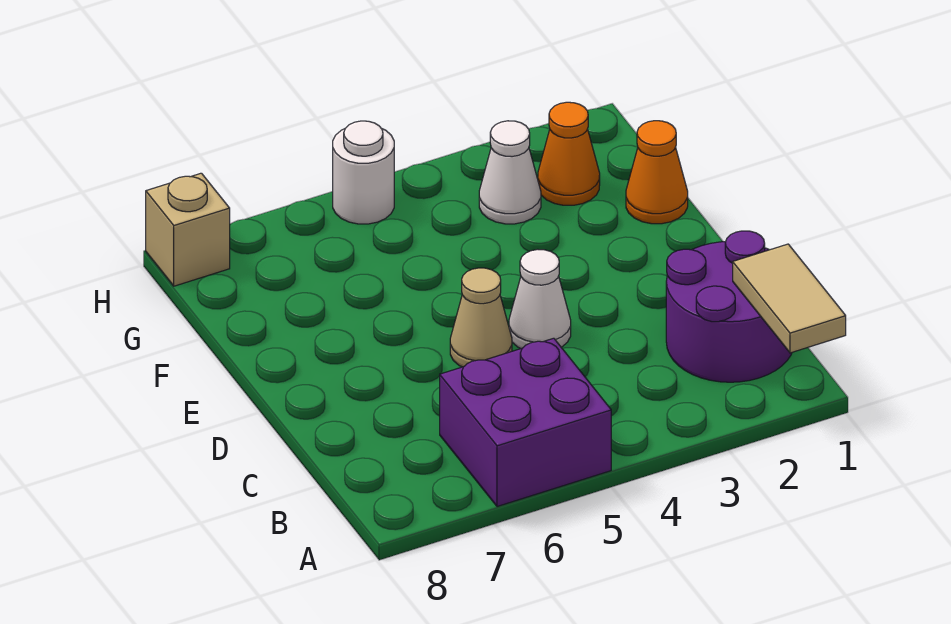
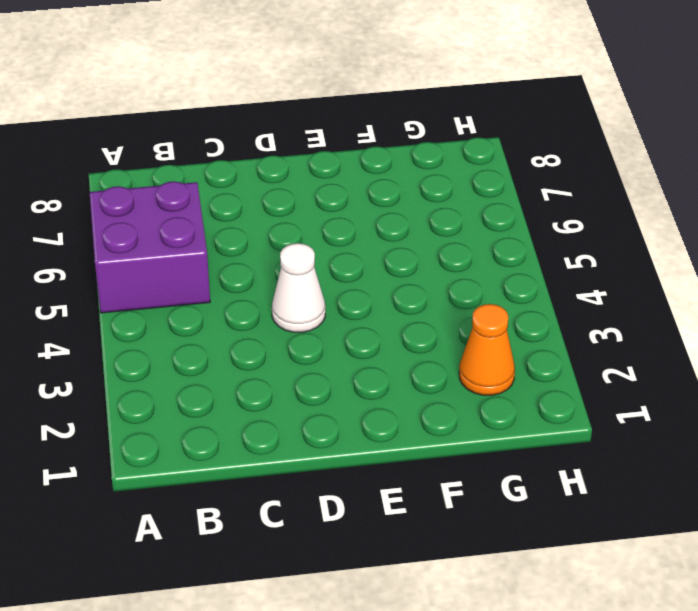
none -> purple round brick B1:C2 level 1
none -> tan cone D5 level 1

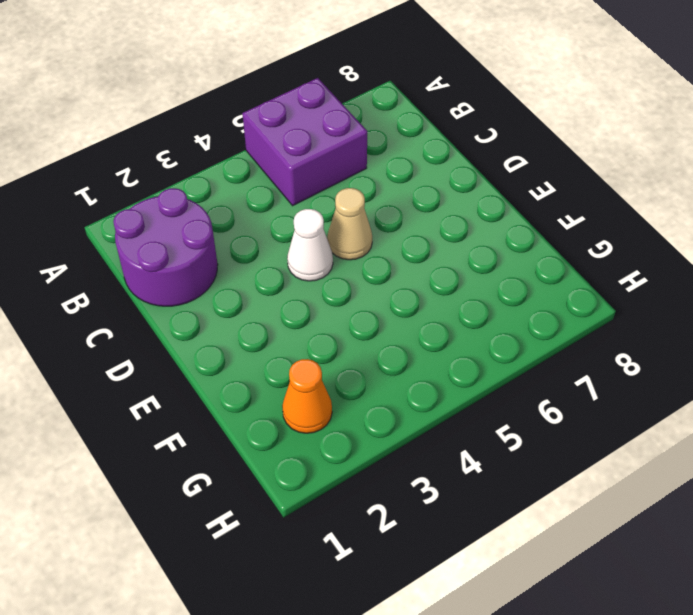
none -> orange cone F1 level 1
none -> white cone G3 level 1

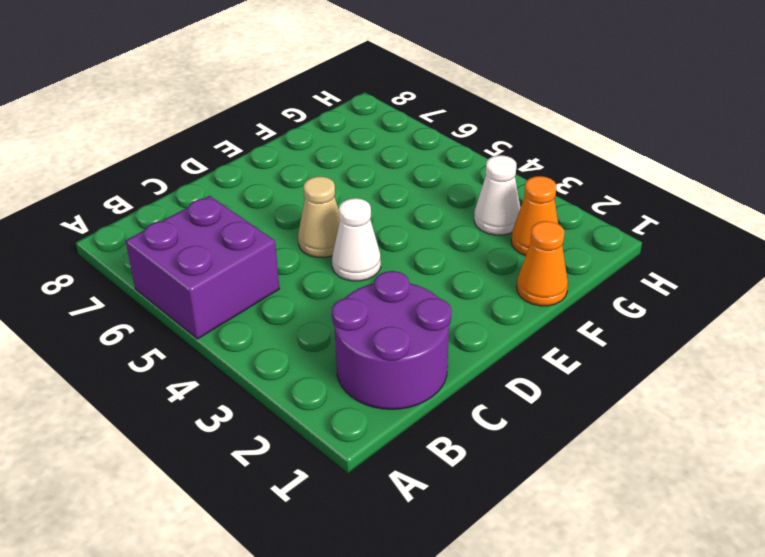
none -> white round brick H5 level 1
none -> tan brick H8 level 1

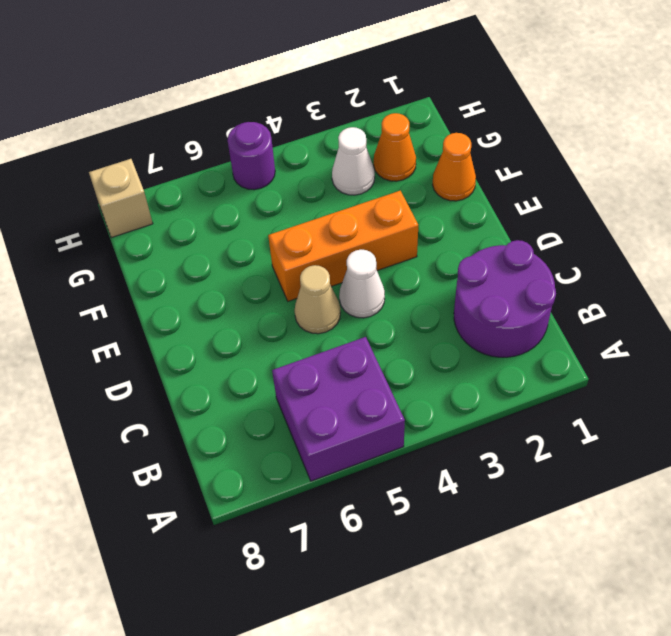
orange brick E3:E5 level 1 -> none
purple round brick H5 level 1 -> white round brick H5 level 1
none -> tan tile A1:B1 level 2

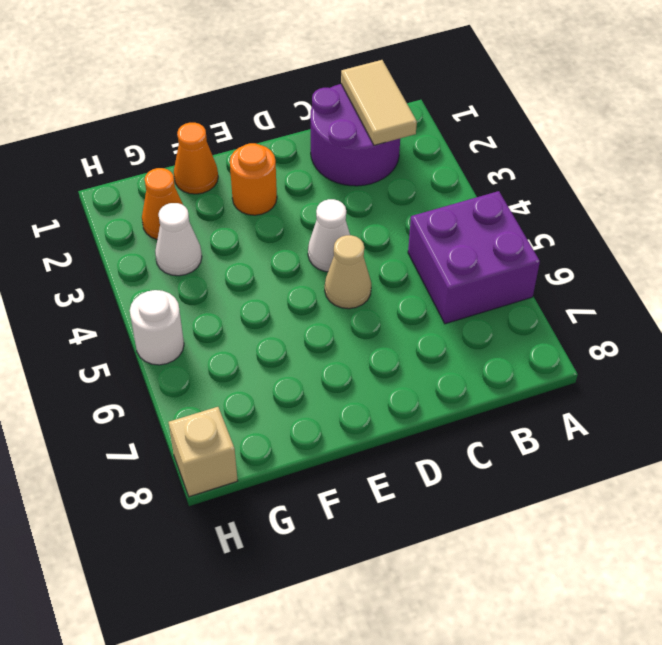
tan tile B1:B2 level 2 -> tan tile A1:B1 level 2
orange round brick E2 level 1 -> none

